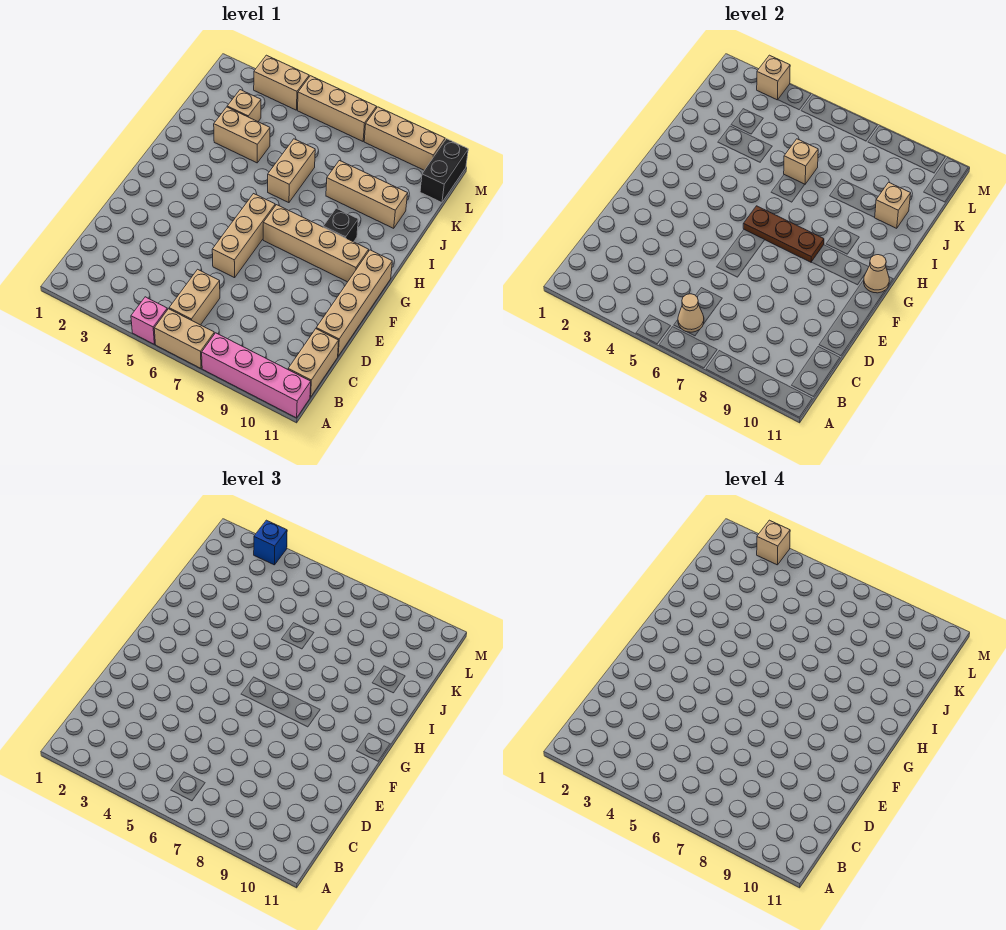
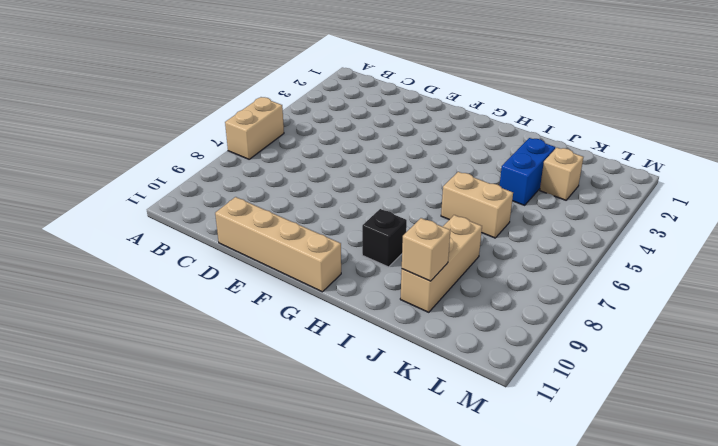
blue brick J3:J4 level 1 -> tan brick J3:J4 level 1
none -> pink brick A5 level 1
none -> pink brick A8:A11 level 1
none -> tan brick B6:C6 level 1

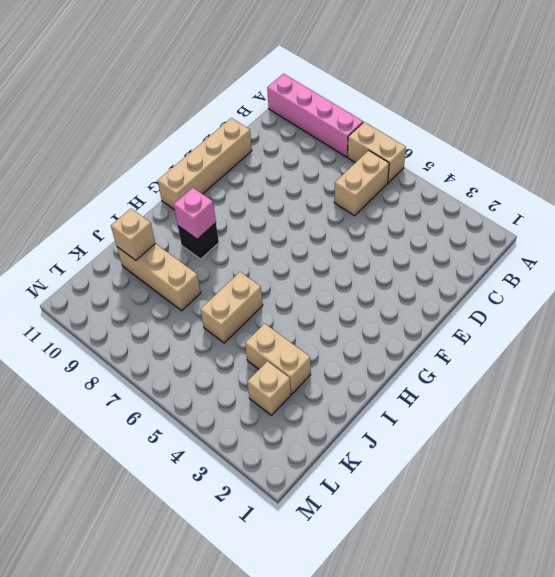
pink brick H9 level 2 -> pink brick A5 level 1
none -> tan brick B11:C11 level 1
none -> tan brick E6:G6 level 1
none -> tan brick G7:G10 level 1

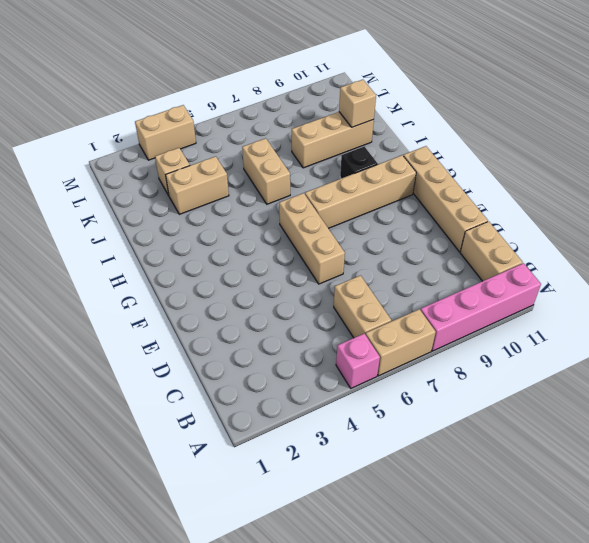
none -> black brick L11:M11 level 1
none -> tan brick M5:M7 level 1
none -> tan brick M8:M10 level 1

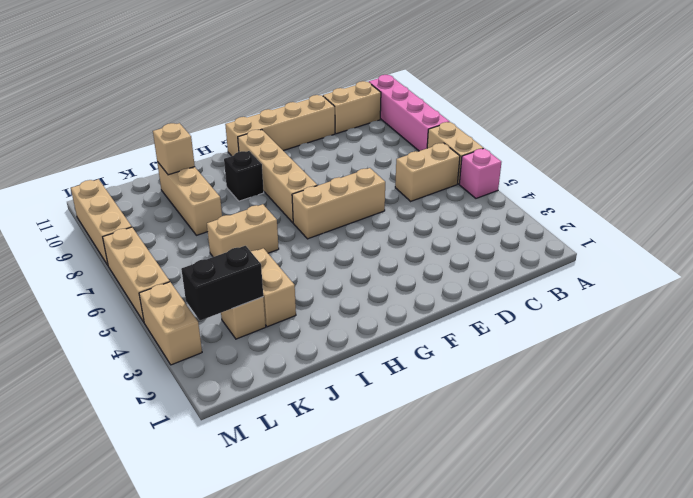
black brick K3:L3 level 2 -> black brick L11:M11 level 1
none -> tan cone B6 level 2
none -> brown plate G6:G8 level 2
none -> tan cone G11 level 2

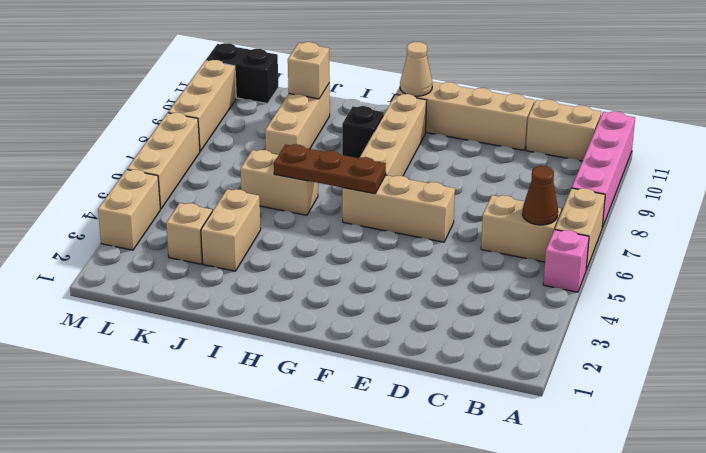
brown cone B6 level 2 -> tan cone B6 level 2
brown plate G6:I6 level 2 -> brown plate G6:G8 level 2
none -> tan brick J6 level 2
none -> tan brick M3 level 2
none -> blue brick M3 level 3

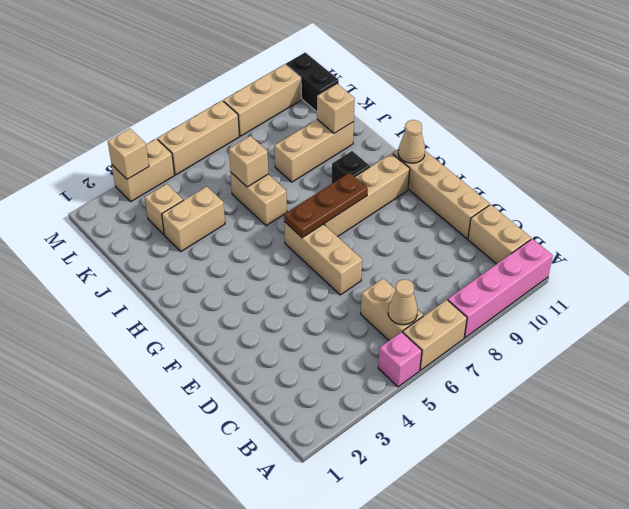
none -> blue brick M3 level 3
none -> tan brick M3 level 4

